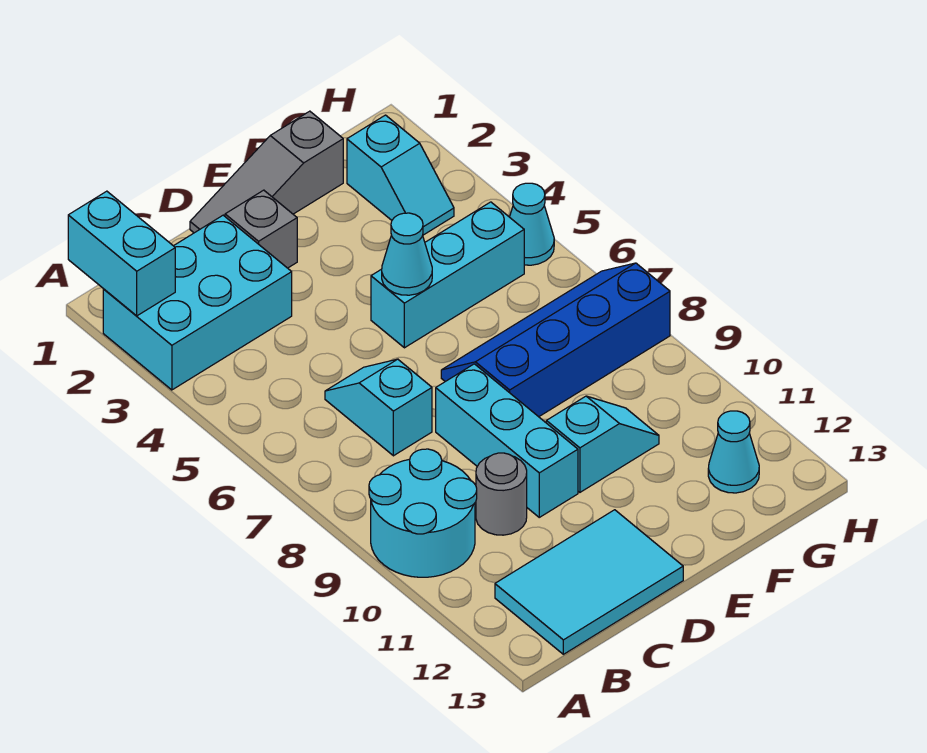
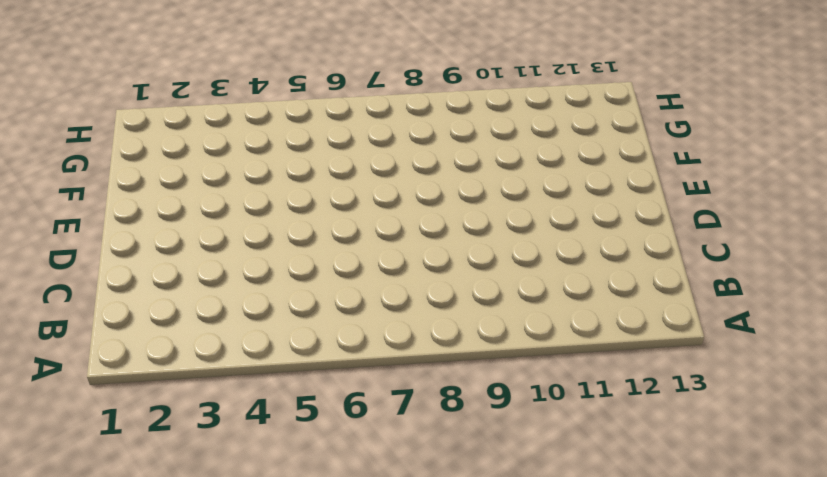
none -> cyan brick A2:C3 level 1
none -> cyan round brick A9:B10 level 1
none -> cyan tile B12:D13 level 1

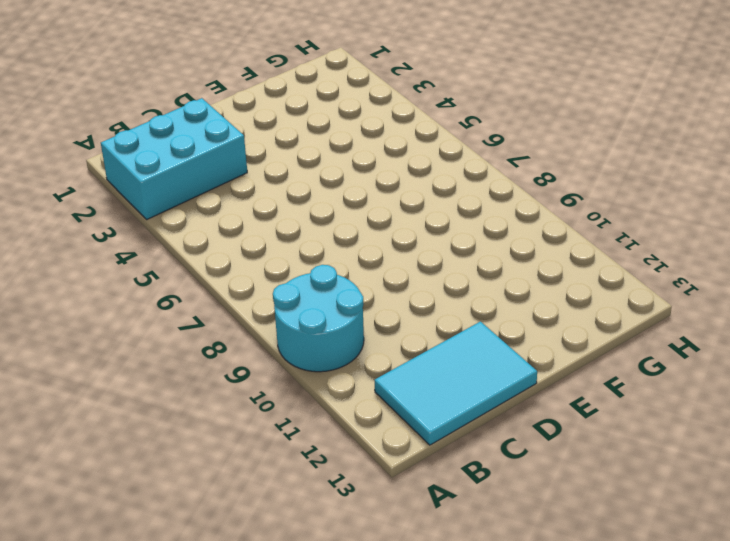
none -> cyan slope C6:C7 level 1 top 7
none -> grey round brick C10 level 1
none -> grey slope D1:F1 level 1 top F

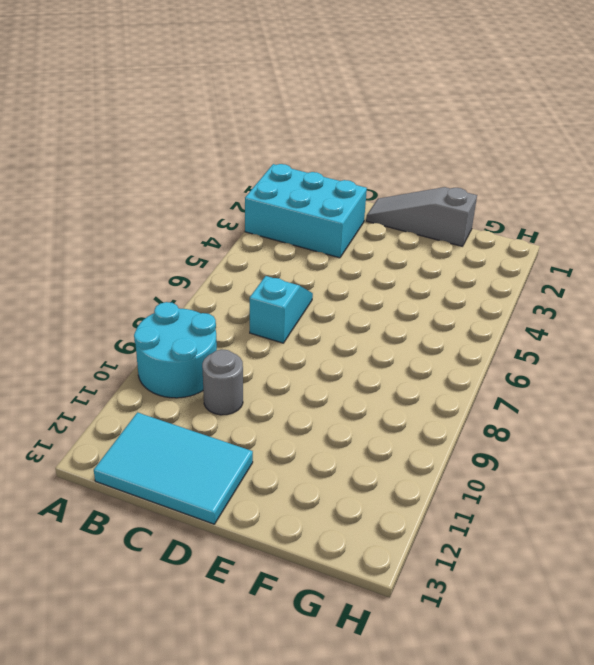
none -> grey brick D2 level 1
none -> cyan brick D8:D10 level 1
none -> cyan brick E5:G5 level 1

